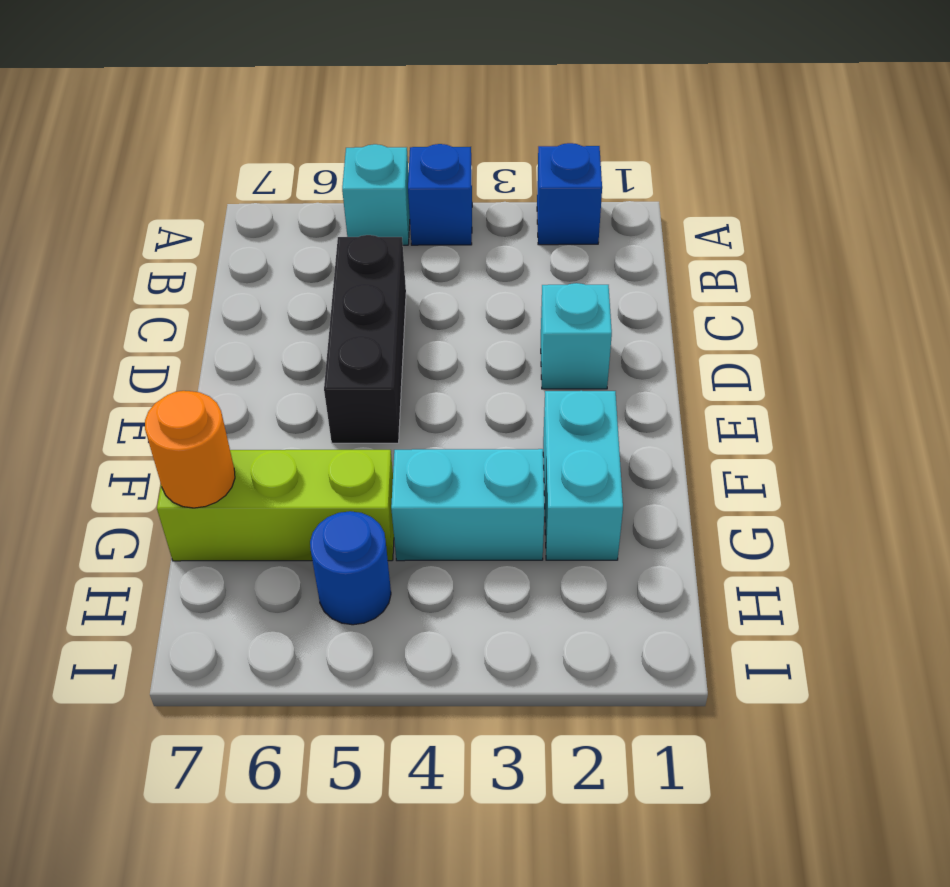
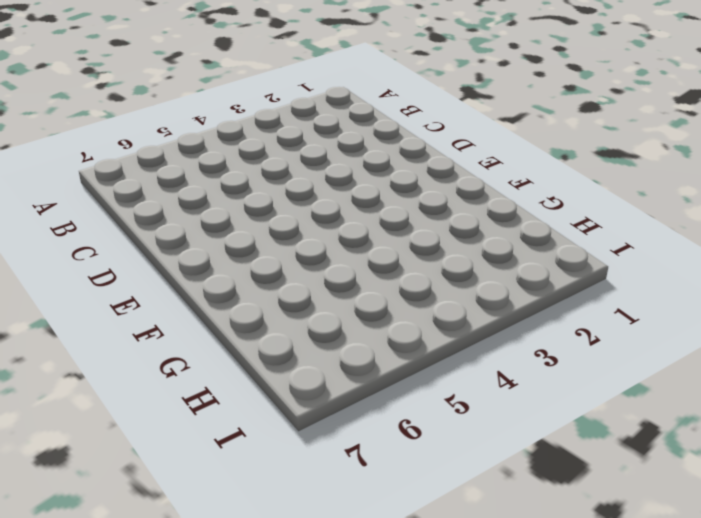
none -> blue brick A2 level 1
none -> blue brick A4 level 1

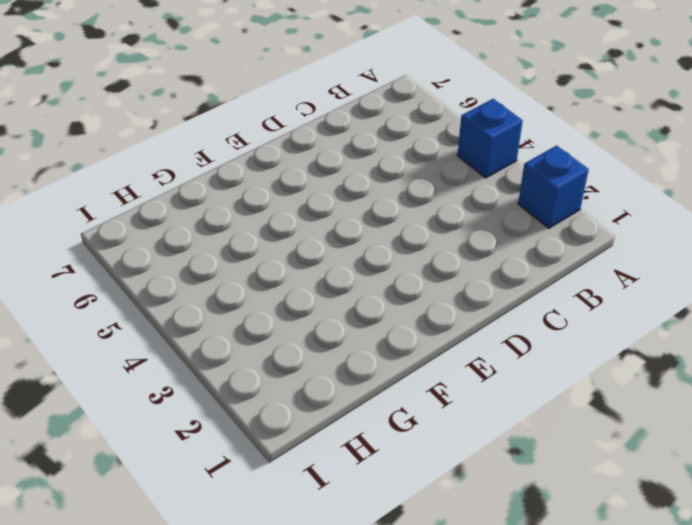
none -> cyan brick A5 level 1
none -> black brick C5:E5 level 1

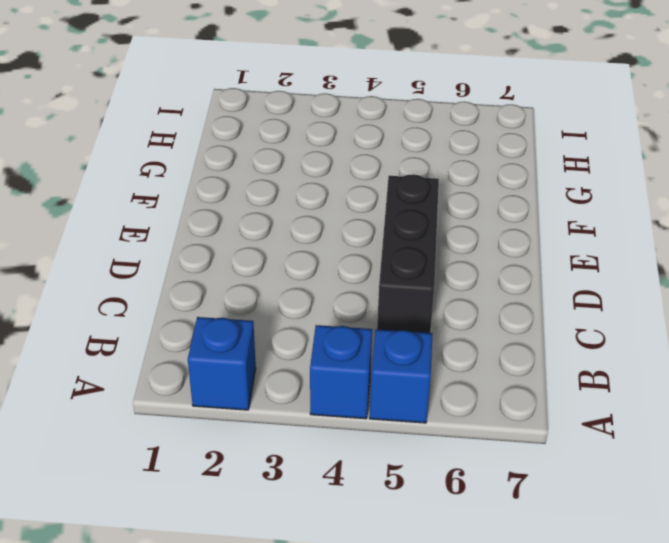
blue brick A5 level 1 -> cyan brick A5 level 1
none -> cyan brick D2 level 1
none -> cyan brick F2:G2 level 1

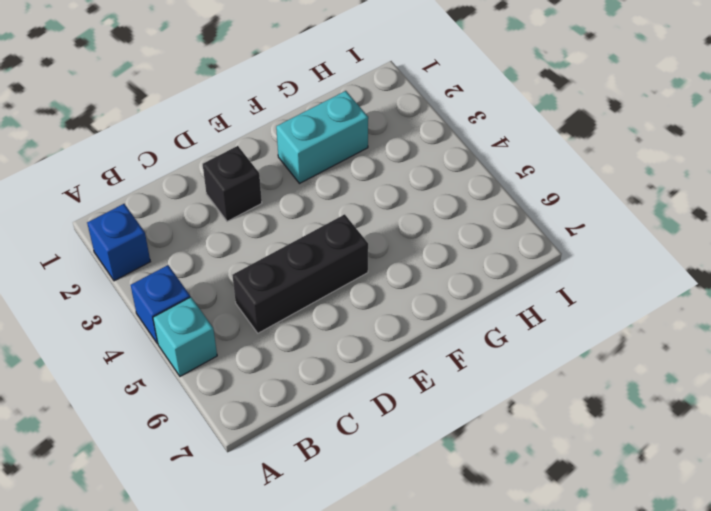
black brick D2 level 1 -> cyan brick D2 level 1
none -> cyan brick G3:G4 level 1
none -> lime brick G5:G7 level 1

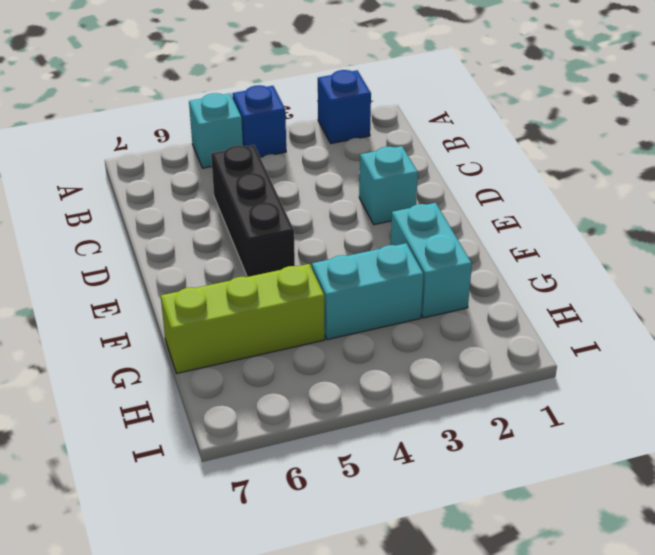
none -> blue round brick H5 level 1
none -> orange round brick G7 level 2

